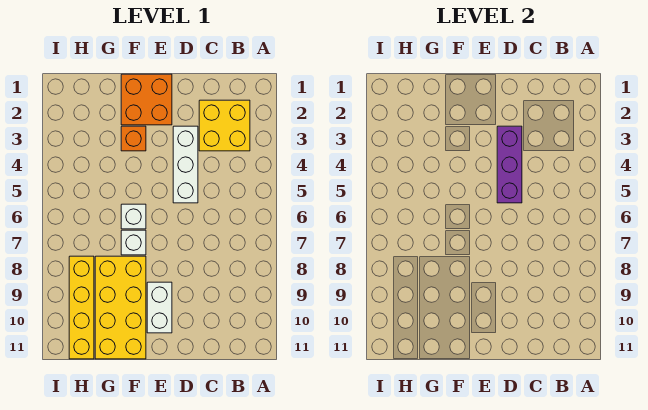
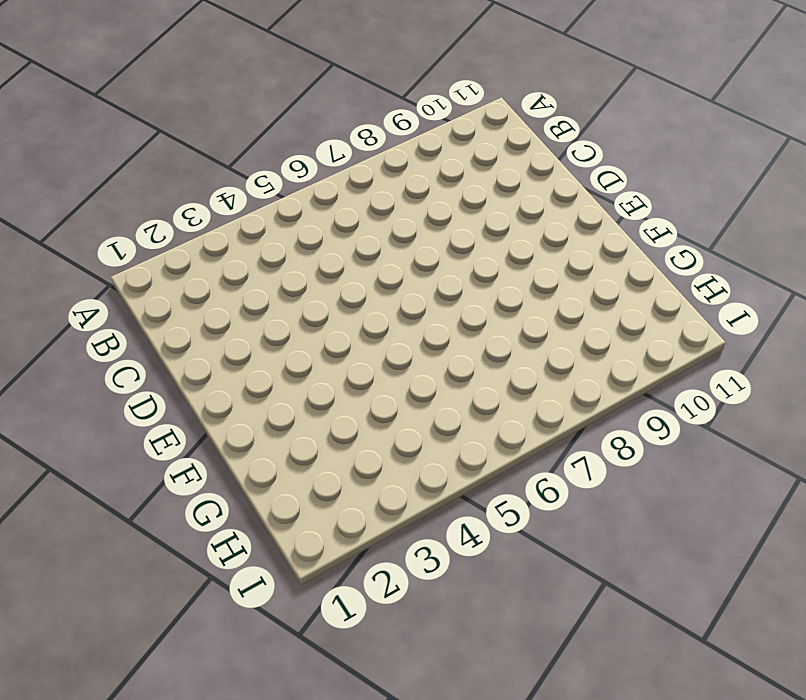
none -> yellow brick B2:C3 level 1
none -> white brick D3:D5 level 1

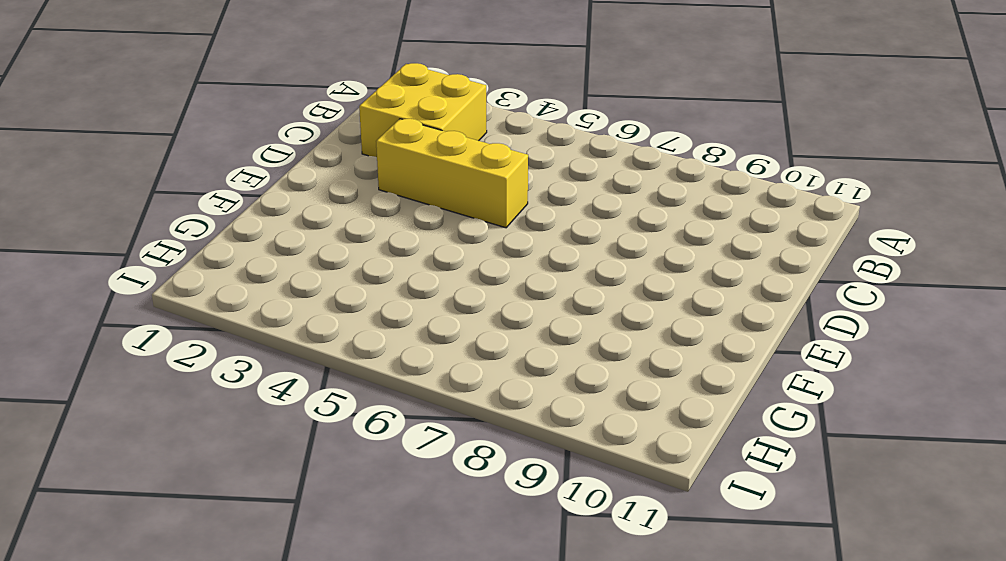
yellow brick D3:D5 level 1 -> white brick D3:D5 level 1
none -> orange brick E1:F2 level 1
none -> white brick E9:E10 level 1

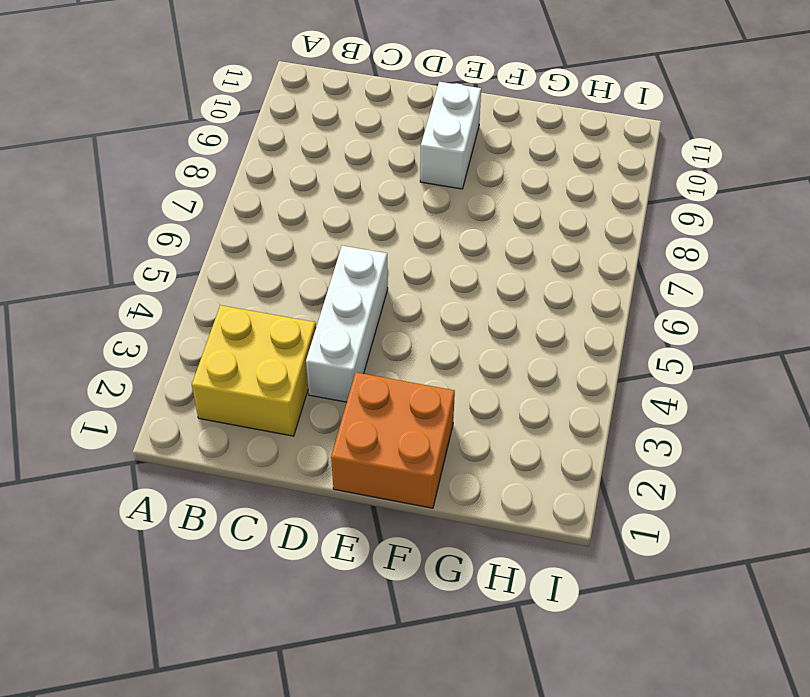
none -> orange brick F3 level 1
none -> white brick F6 level 1

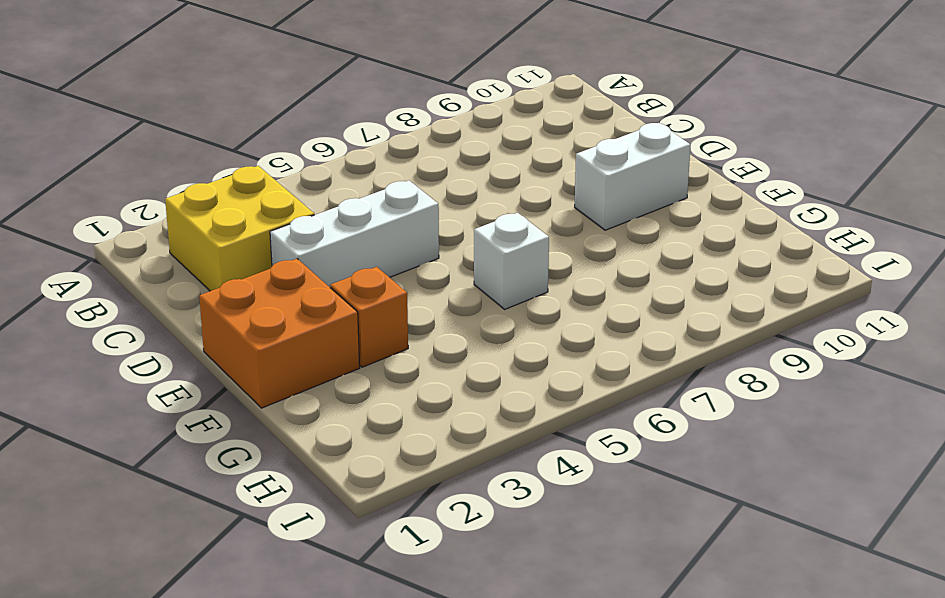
none -> white brick F7 level 1
none -> yellow brick F8:G11 level 1

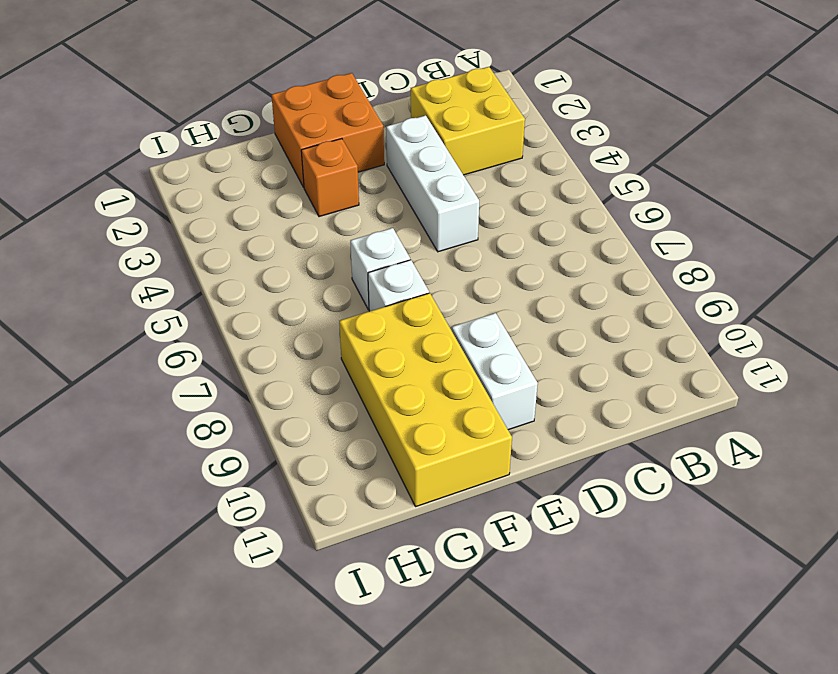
none -> yellow brick H8:H11 level 1
none -> purple brick D3:D5 level 2

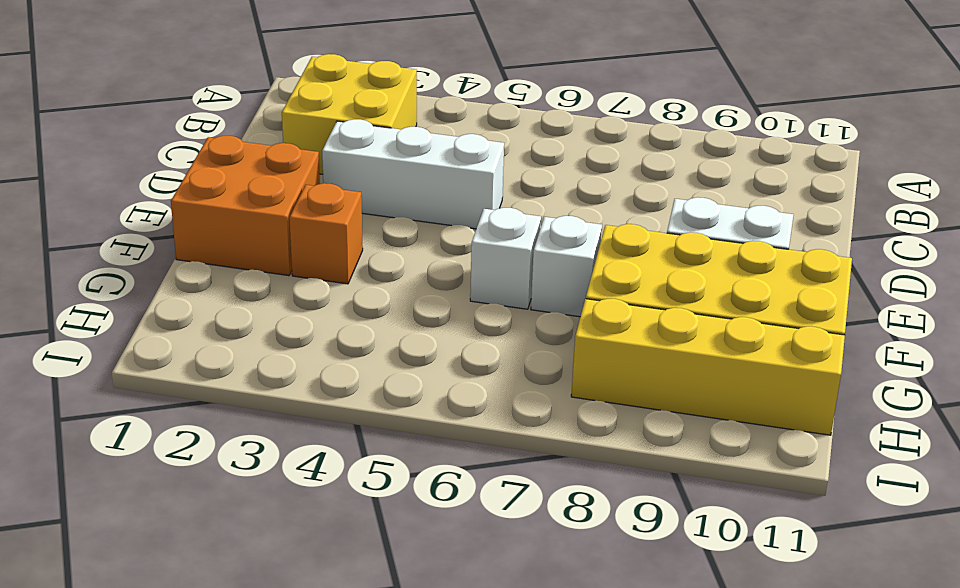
none -> purple brick D3:D5 level 2

